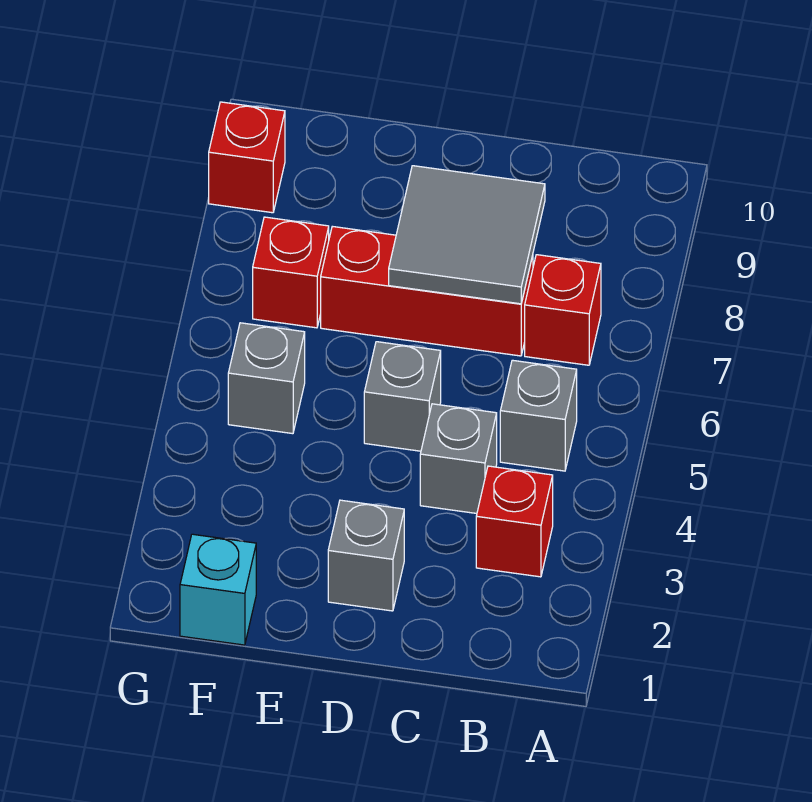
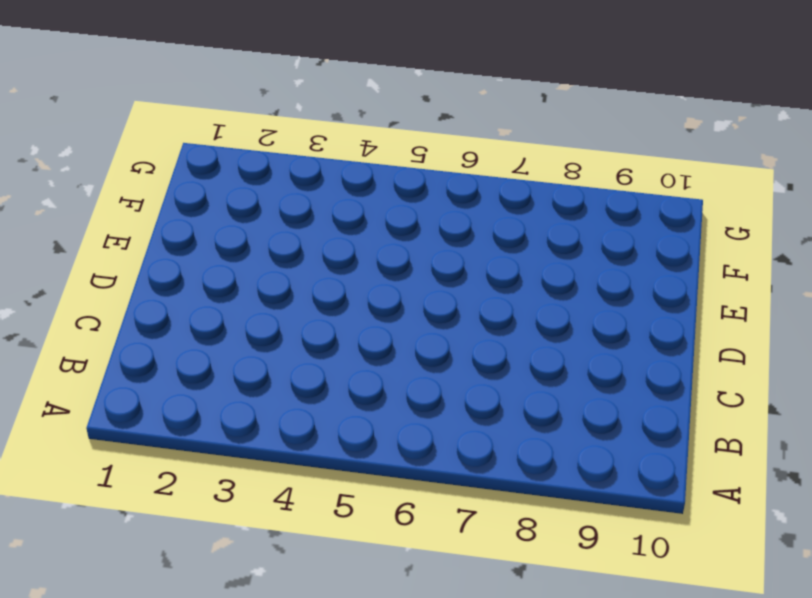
none -> red brick B3 level 1
none -> grey brick B5 level 1
none -> red brick B7 level 1

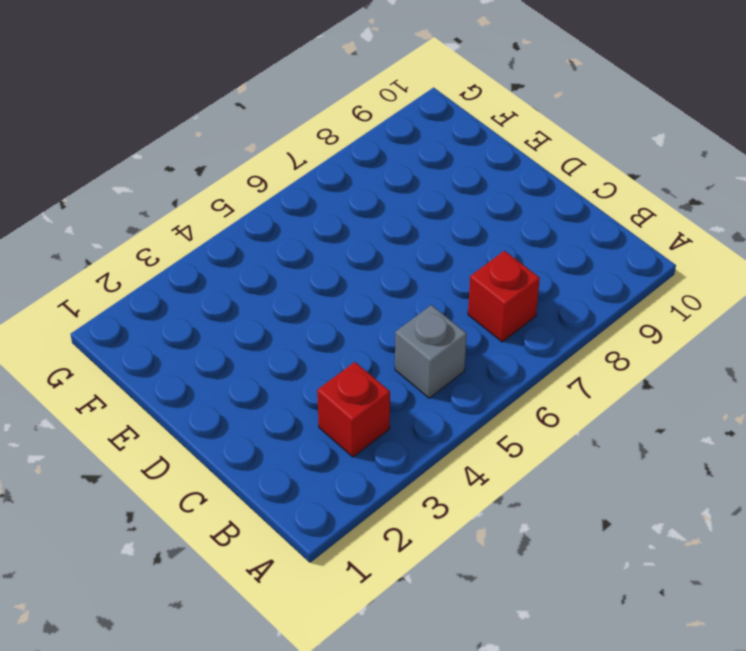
none -> grey brick C4 level 1
none -> red brick C7:E7 level 1
none -> grey brick D2 level 1

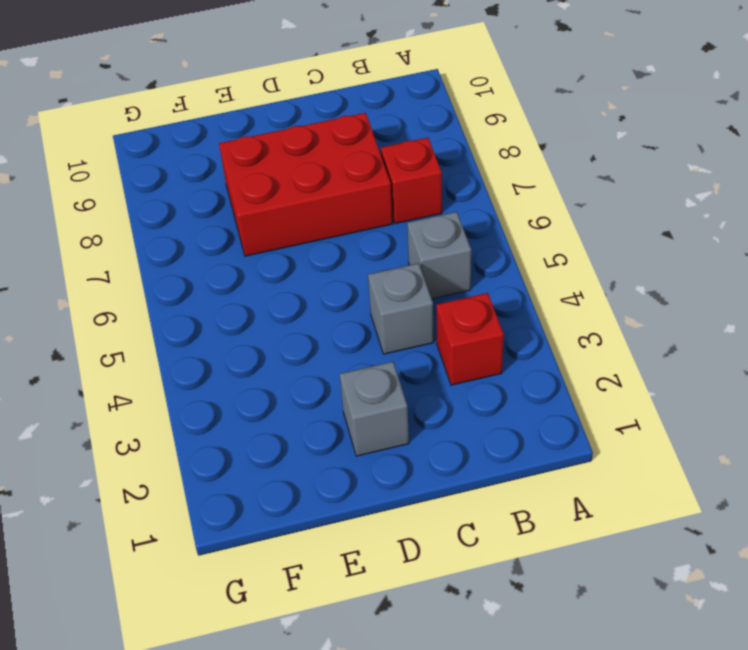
red brick C7:E8 level 1 -> red brick C7:E7 level 1
none -> grey brick D5 level 1
none -> cyan brick F1 level 1
none -> grey brick F5 level 1

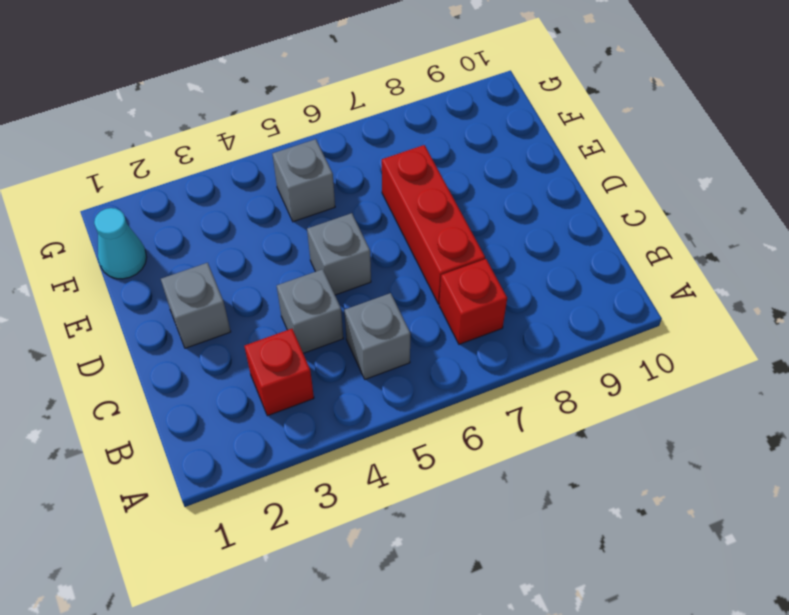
cyan cone F1 level 1 -> cyan brick F1 level 1
none -> red brick F7 level 1
none -> red brick G9 level 1
none -> grey tile C7:D8 level 2

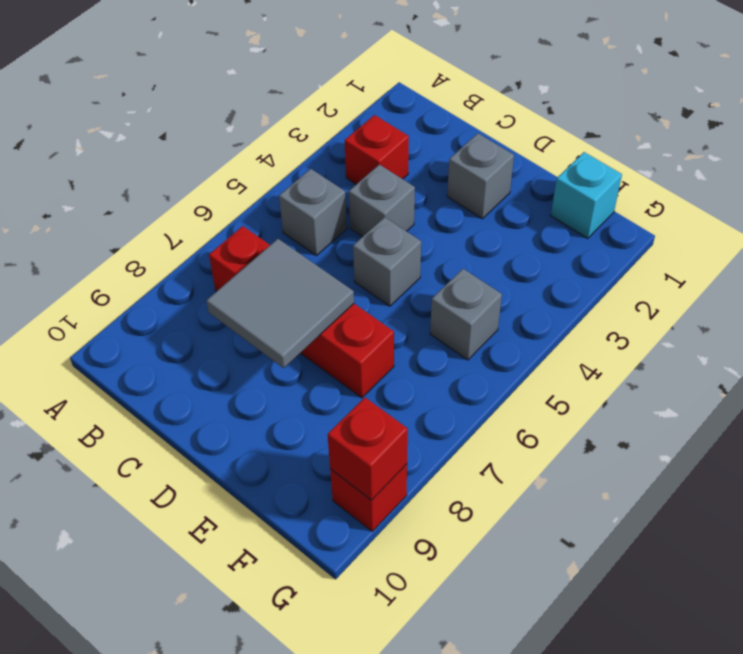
red brick G9 level 2 -> red brick F7 level 1

